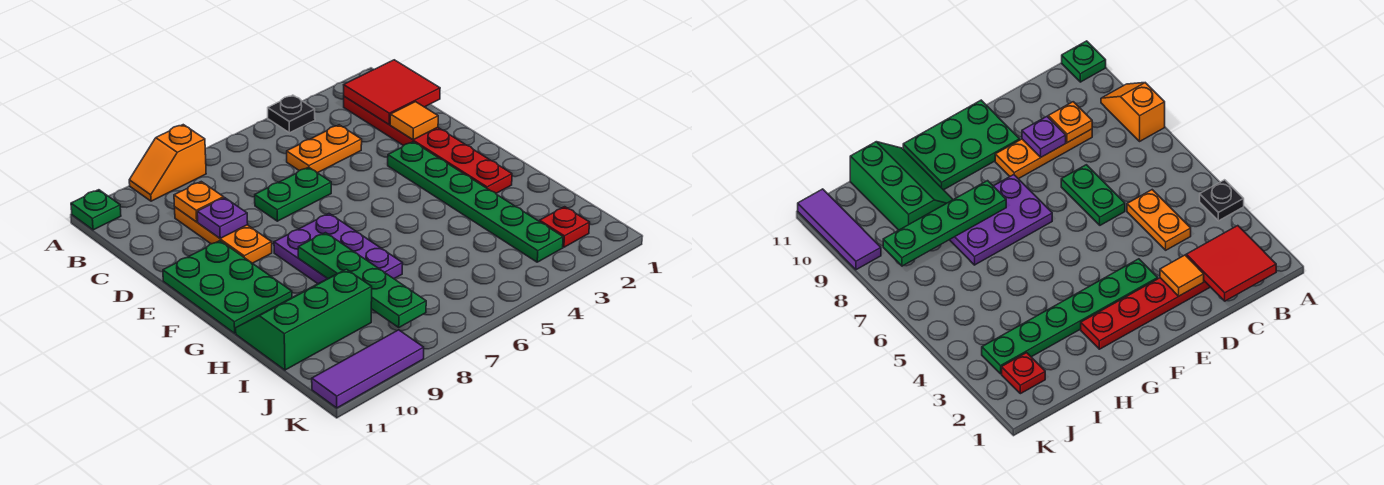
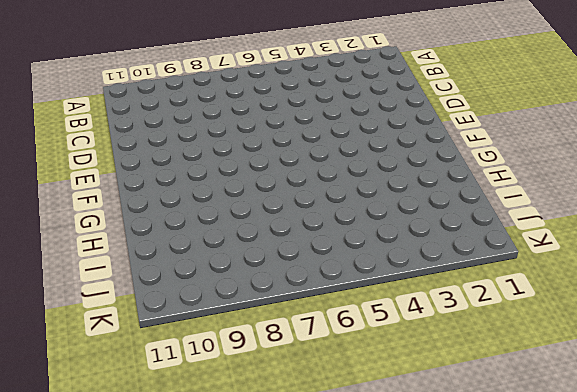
none -> black plate A4 level 1
none -> orange slope A8:A9 level 1 top 8
none -> green plate A11 level 1

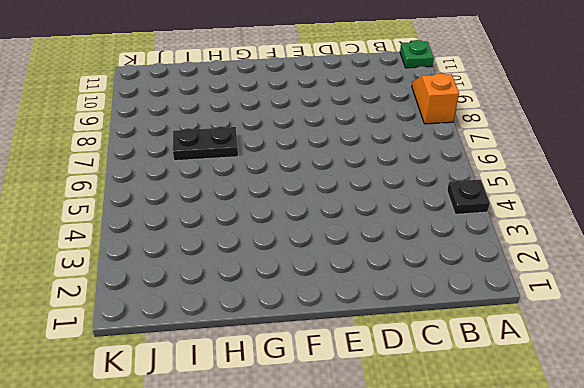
black plate H7:I7 level 1 -> purple plate F7:H8 level 1
none -> red plate B2:G2 level 1
none -> orange plate C4:C5 level 1
none -> orange plate C9:E9 level 1

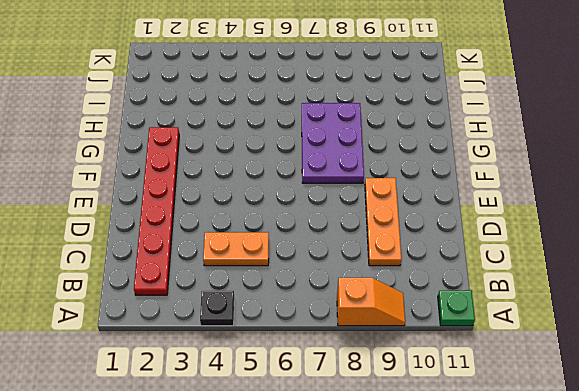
none -> green plate D6:D7 level 1
none -> green plate E3:J3 level 1
none -> green plate E10:G11 level 1

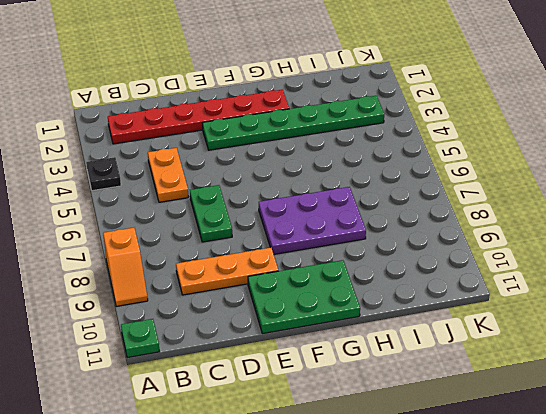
none -> green slope H9:I11 level 1 top I
none -> red plate J2 level 1
none -> purple tile K9:K11 level 1

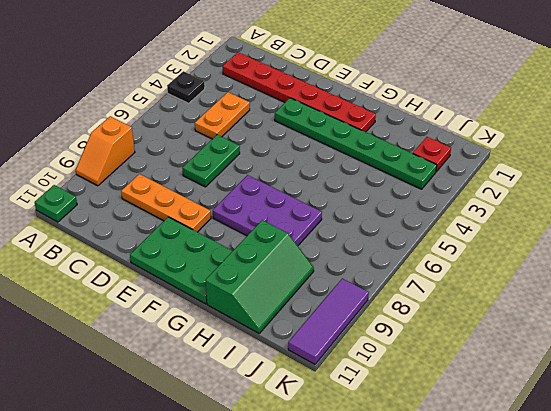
green slope H9:I11 level 1 top H -> green slope H9:I11 level 1 top I
none -> red tile B1:C2 level 2
none -> orange plate C9 level 2
none -> orange tile D2 level 2

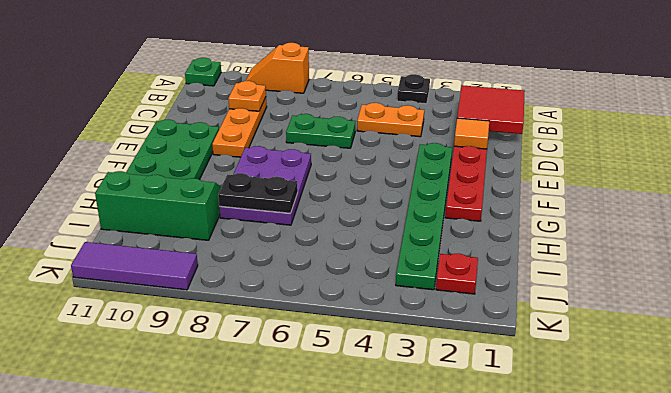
black plate H7:H8 level 2 -> green plate G8:J8 level 2
none -> purple plate D9 level 2

